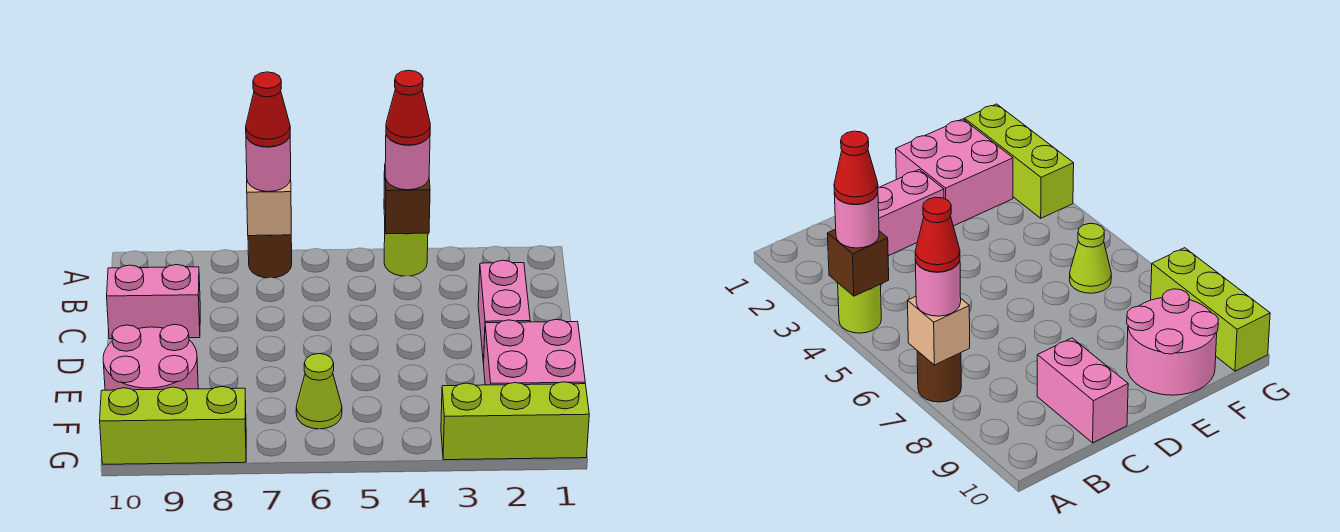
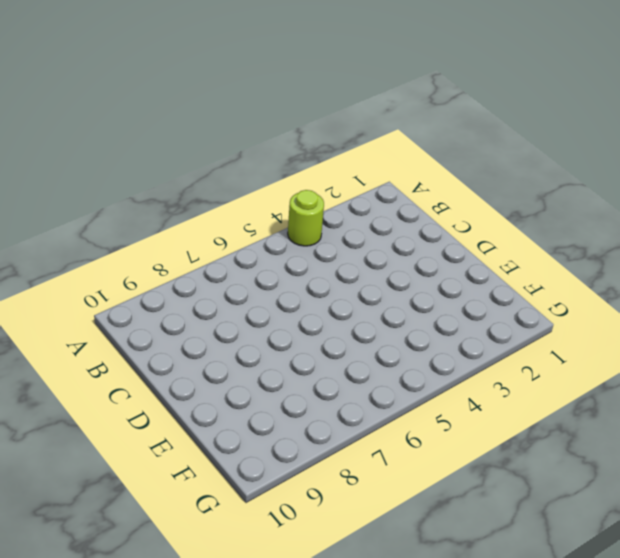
none -> brown round brick A7 level 1
none -> pink brick C2:D2 level 1
none -> pink brick C9:C10 level 1

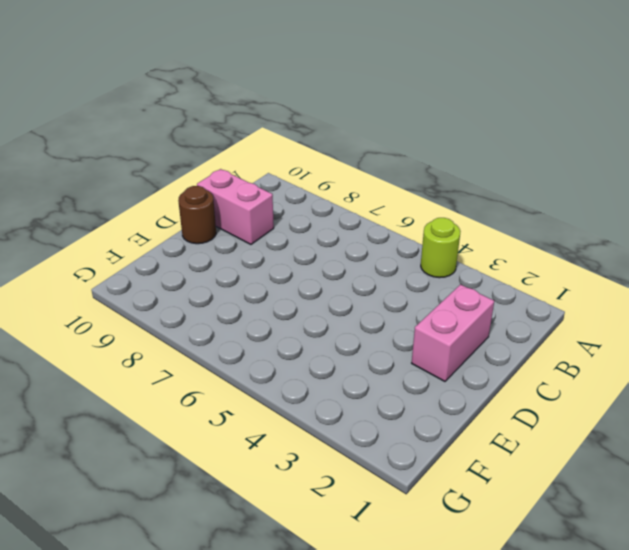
brown round brick D10 level 1 -> brown round brick A7 level 1
none -> pink brick E1:F2 level 1
none -> pink round brick E9:F10 level 1
none -> lime cone F6 level 1

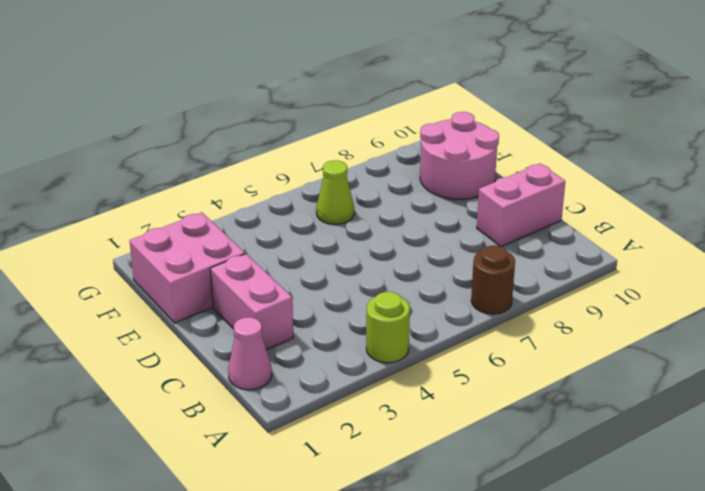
pink cone B1 level 1 -> none
none -> lime brick G1:G3 level 1
none -> lime brick G8:G10 level 1
none -> brown brick A4 level 2

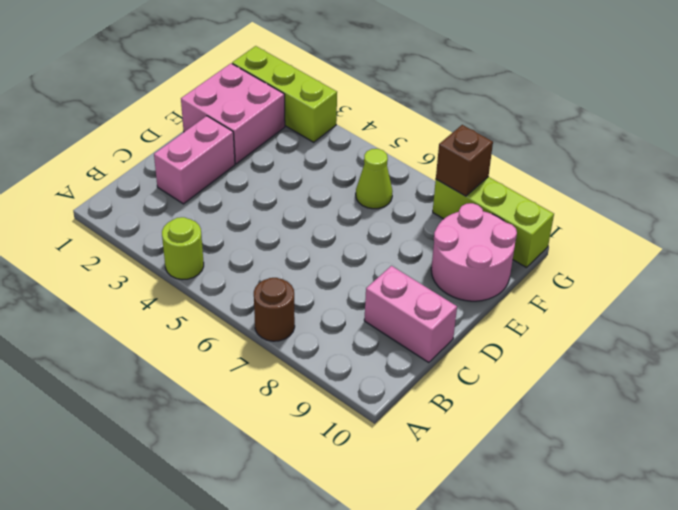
brown brick G8 level 2 -> brown brick A4 level 2
none -> tan brick A7 level 2
none -> pink round brick A4 level 3
none -> pink round brick A7 level 3

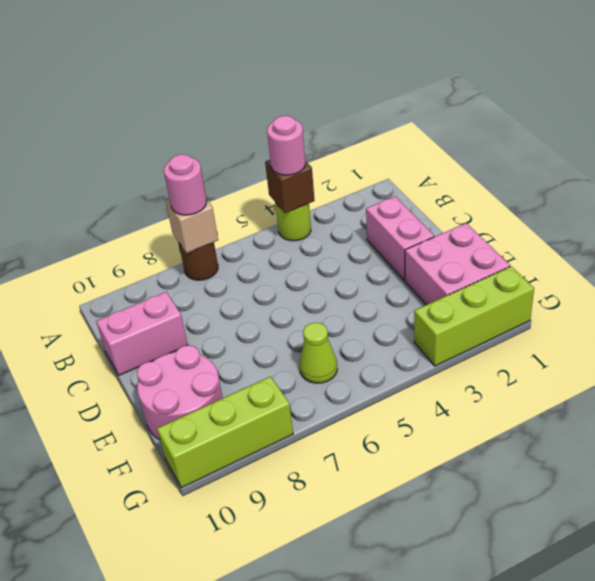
none -> red cone A4 level 4
none -> red cone A7 level 4

